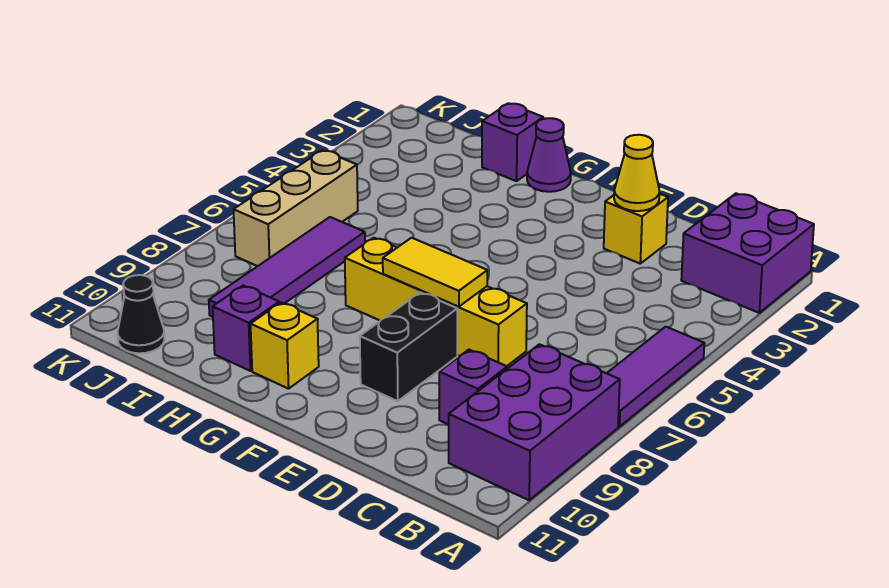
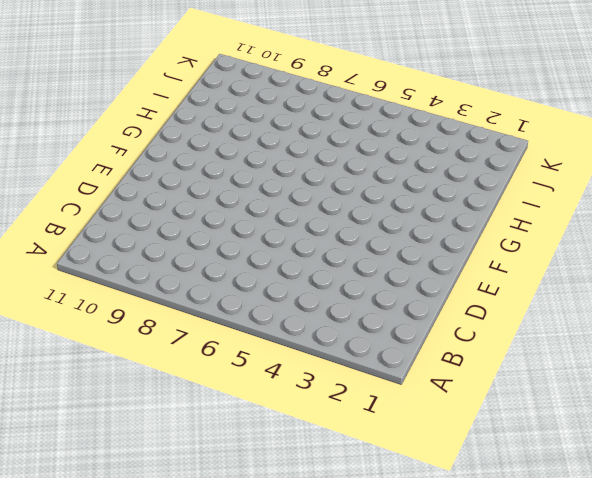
none -> purple brick A1:B2 level 1
none -> purple tile A5:A7 level 1
none -> purple brick A8:B10 level 1

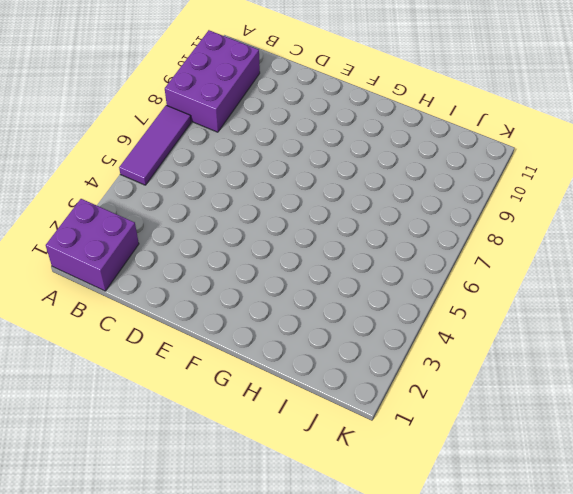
none -> purple brick C9 level 1
none -> yellow brick D2 level 1
none -> yellow brick D7:G7 level 1

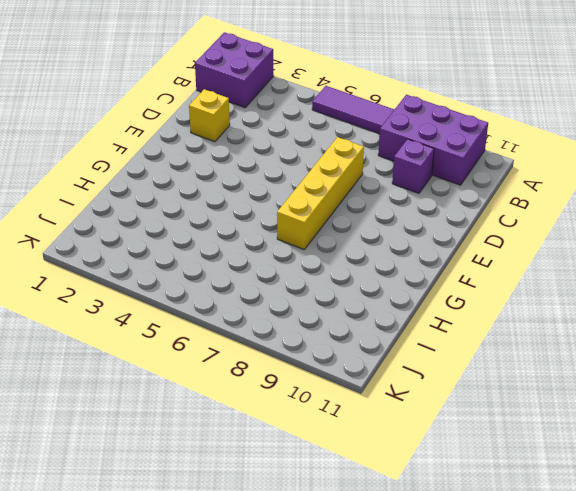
none -> black brick E8:E9 level 1
none -> purple cone G1 level 1
none -> yellow brick G10 level 1

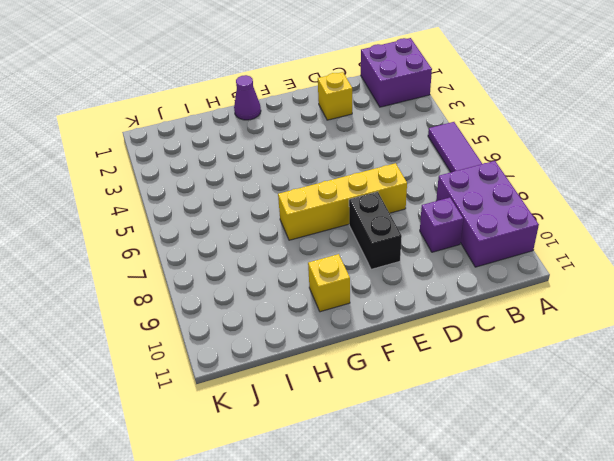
none -> purple brick H1 level 1
none -> purple brick H10 level 1
none -> purple tile I6:I9 level 1

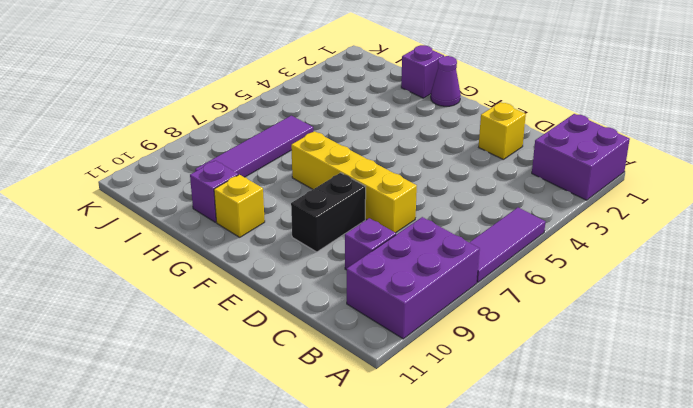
none -> tan brick J5:J7 level 1
none -> black cone J11 level 1
none -> yellow cone D2 level 2

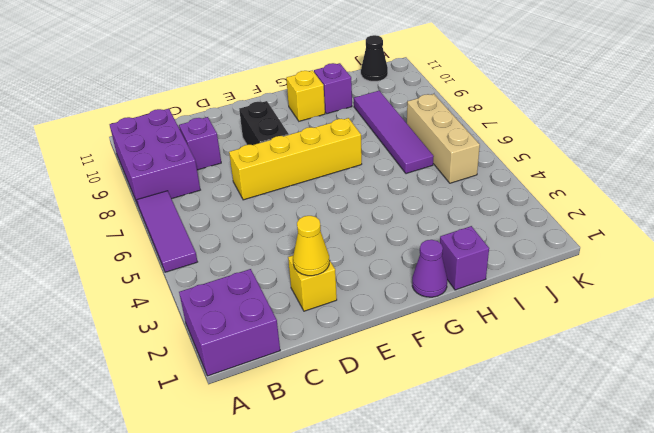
none -> yellow tile E7:F7 level 2

